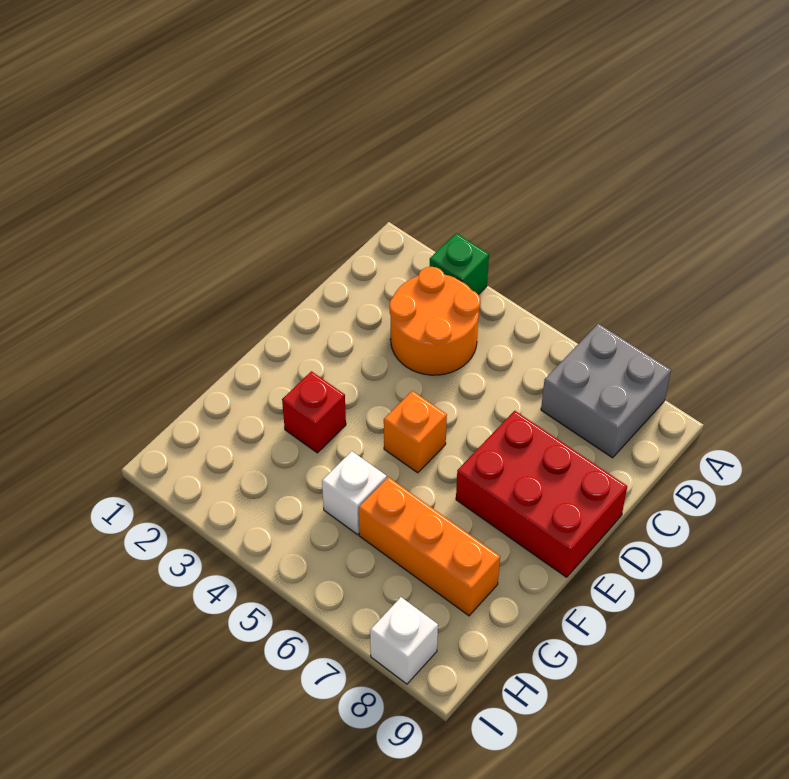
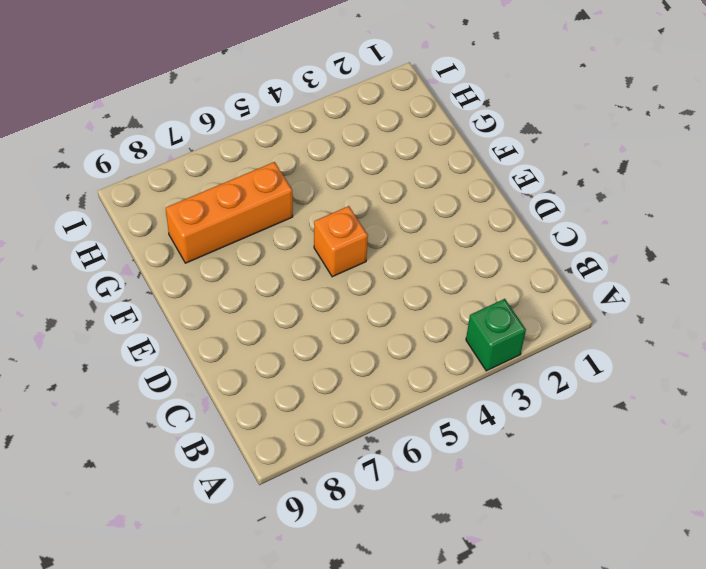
none -> grey brick A7:B8 level 1
none -> orange round brick B3:C4 level 1

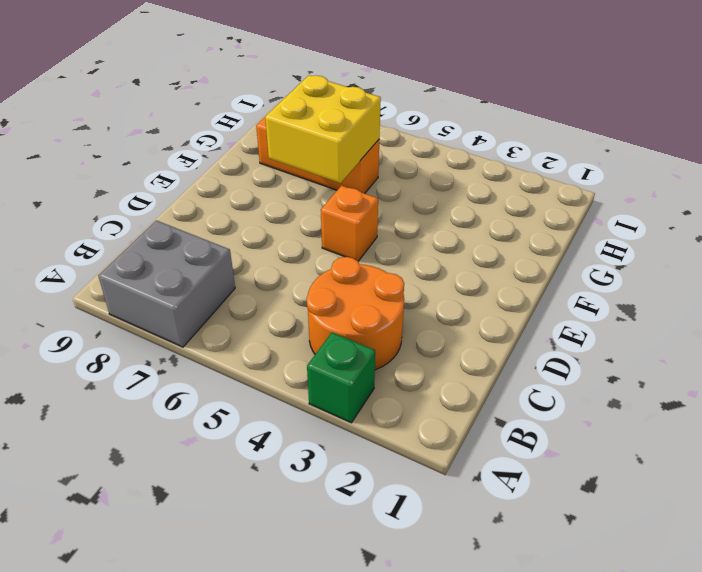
yellow brick F6:G7 level 2 -> none
none -> red brick D7:E9 level 1
none -> red brick F3 level 1

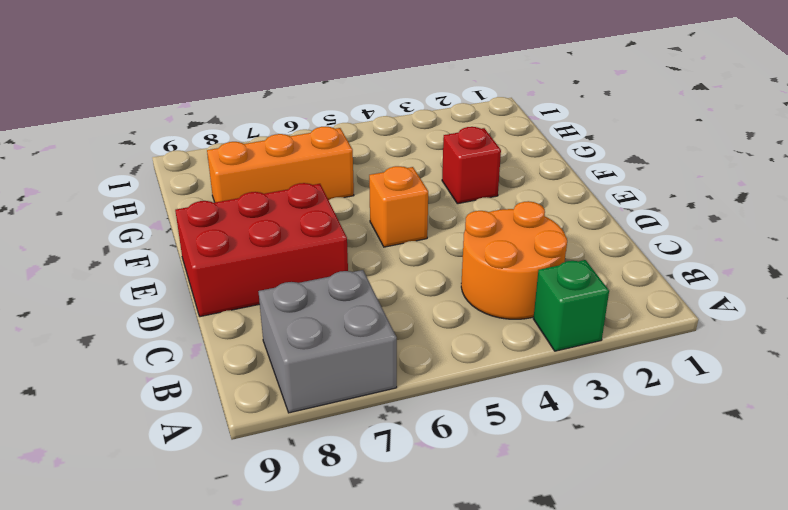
none -> white brick G5 level 1
none -> white brick I8 level 1

